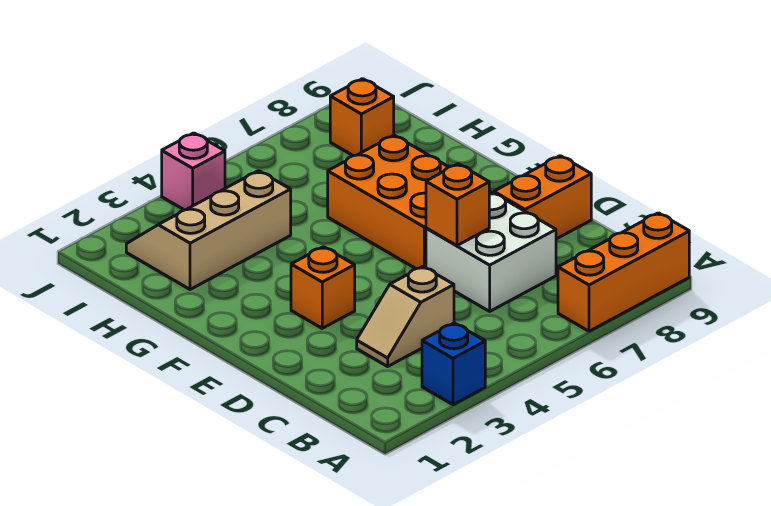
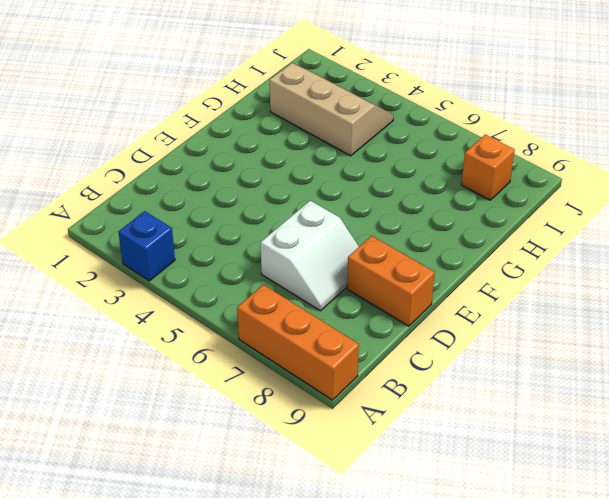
white slope C6:D7 level 1 top 6 -> white brick C6:D7 level 1
none -> tan slope C3:C4 level 1 top 4
none -> orange brick E3 level 1

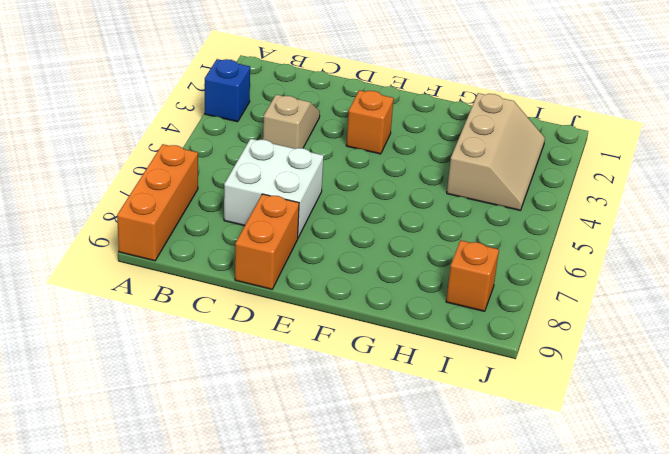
none -> orange brick E6:G7 level 1
none -> pink brick J4 level 1

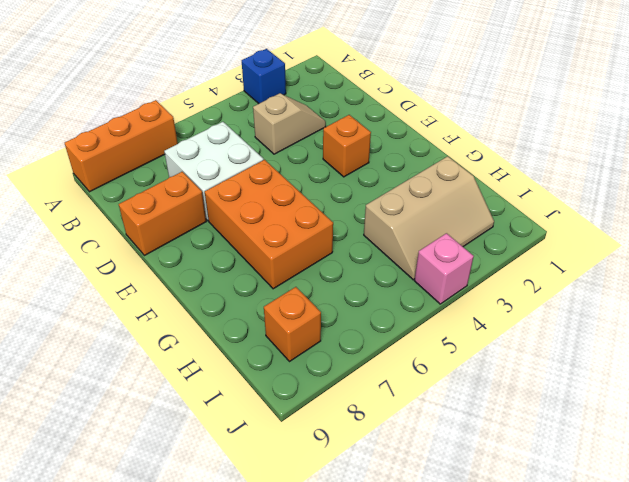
none -> orange brick D6 level 2

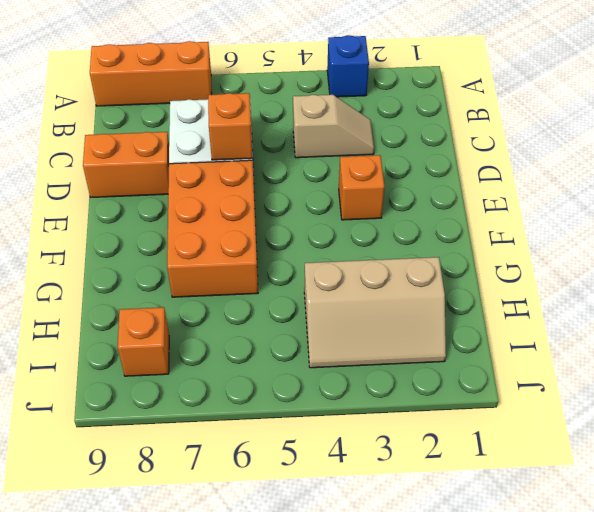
none -> pink brick J4 level 1

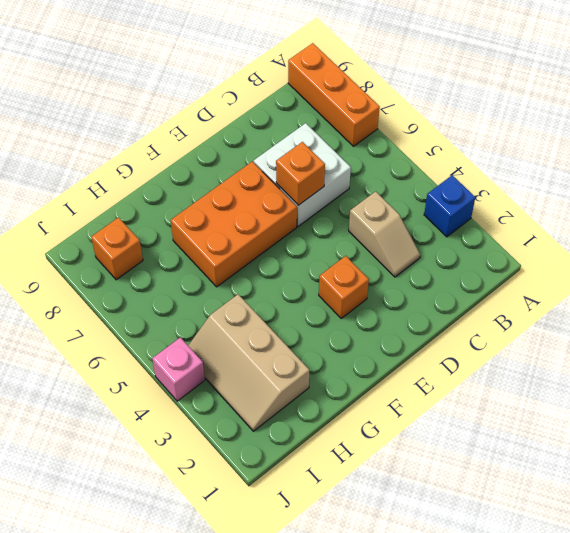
none -> orange brick D8:D9 level 1

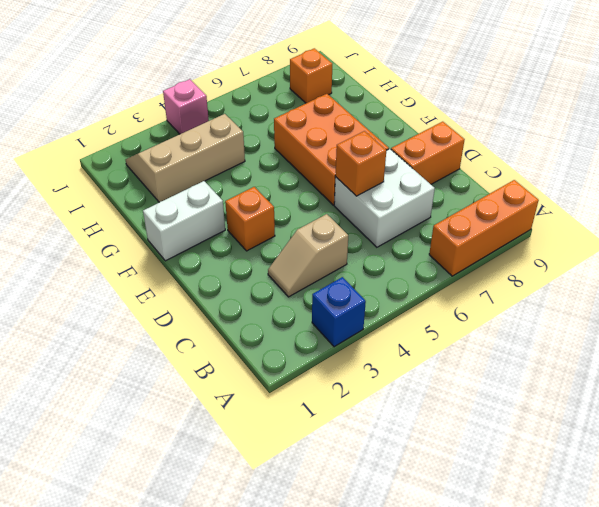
white brick F1:F2 level 1 -> none

